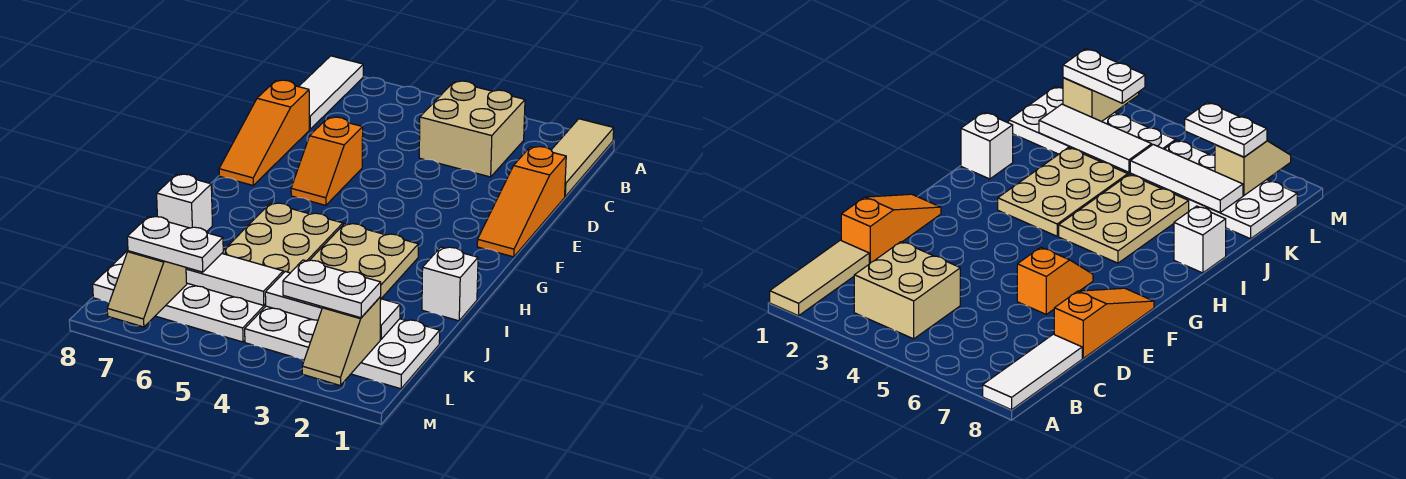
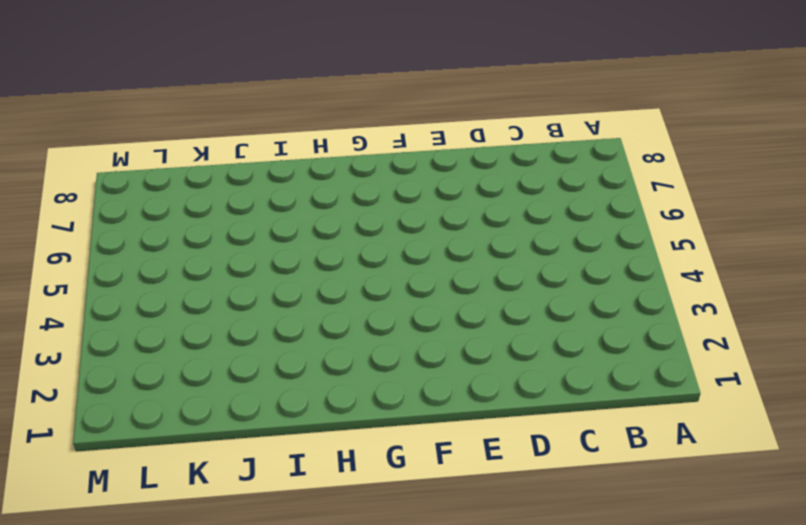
none -> tan tile A1:C1 level 1
none -> white tile A8:C8 level 1
none -> tan brick B3:C4 level 1

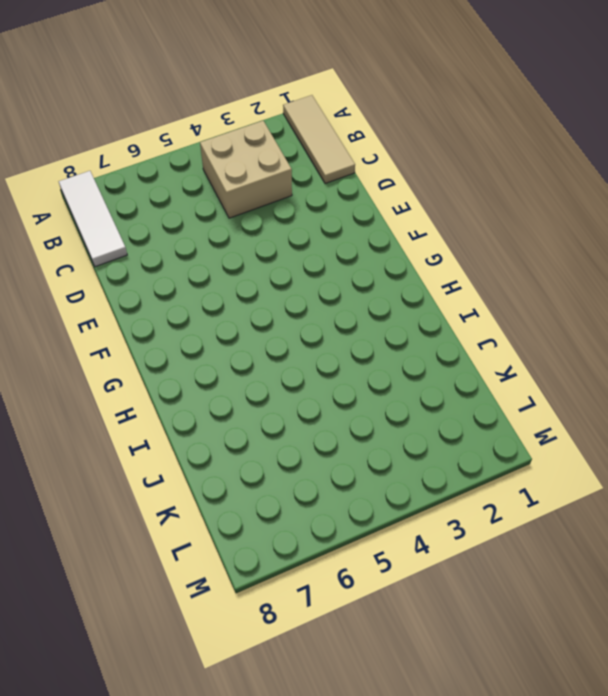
none -> orange slope D1:F1 level 1 top D
none -> orange slope D8:F8 level 1 top D
none -> orange slope E6:F6 level 1 top E

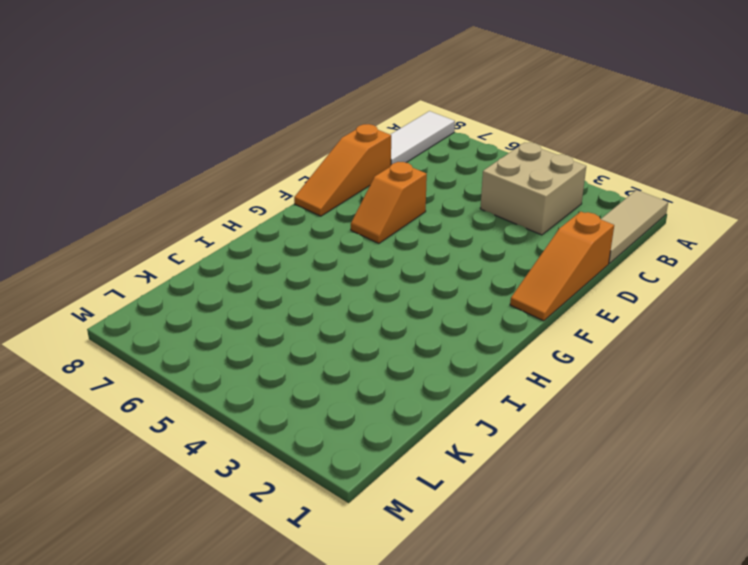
none -> tan plate H3:J4 level 1
none -> tan plate H5:J6 level 1
none -> white brick I1 level 1

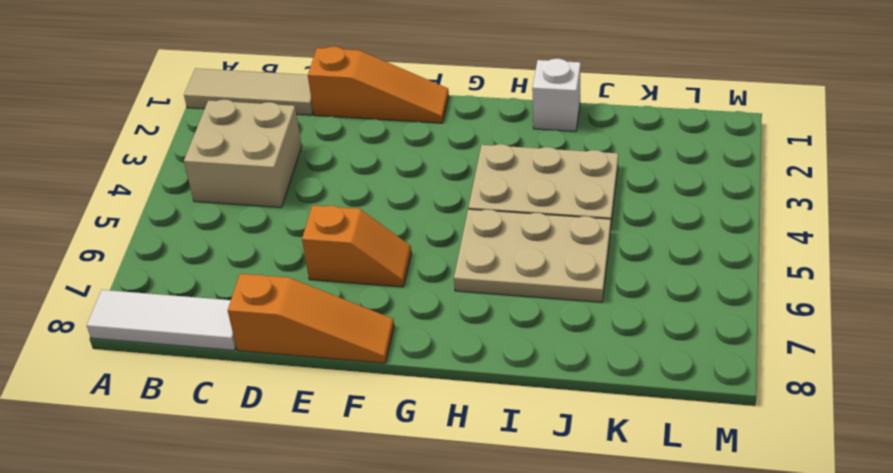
none -> white brick I8 level 1
none -> white plate K1:L4 level 1
none -> white plate K5:L8 level 1

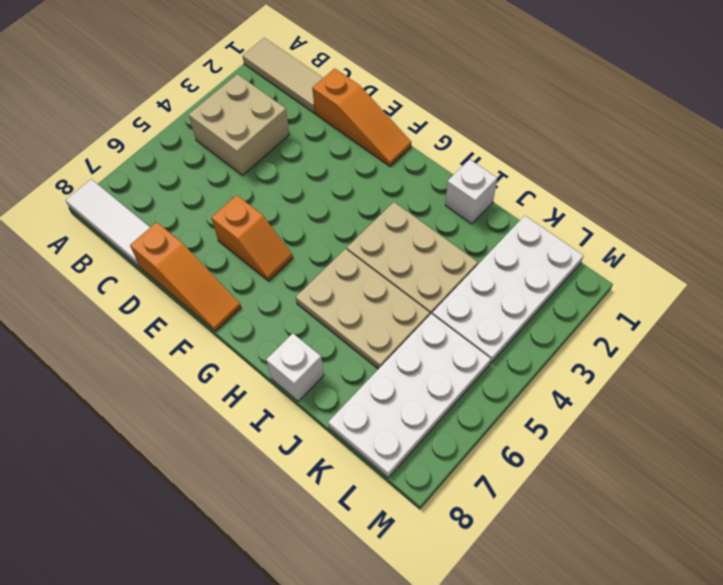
none -> white tile K2:K4 level 2
none -> white tile K5:K7 level 2
none -> tan slope L2:M2 level 2 top L

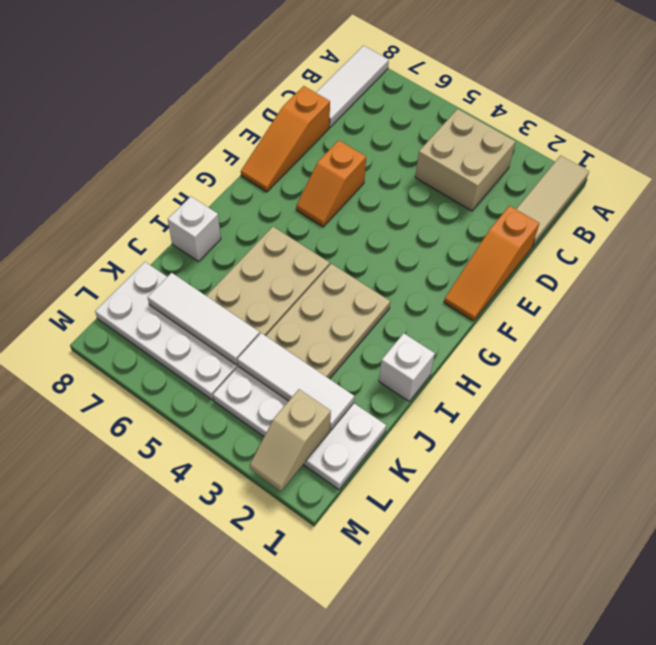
none -> tan slope L7:M7 level 2 top L
none -> white plate L2:L3 level 3
none -> white plate L6:L7 level 3

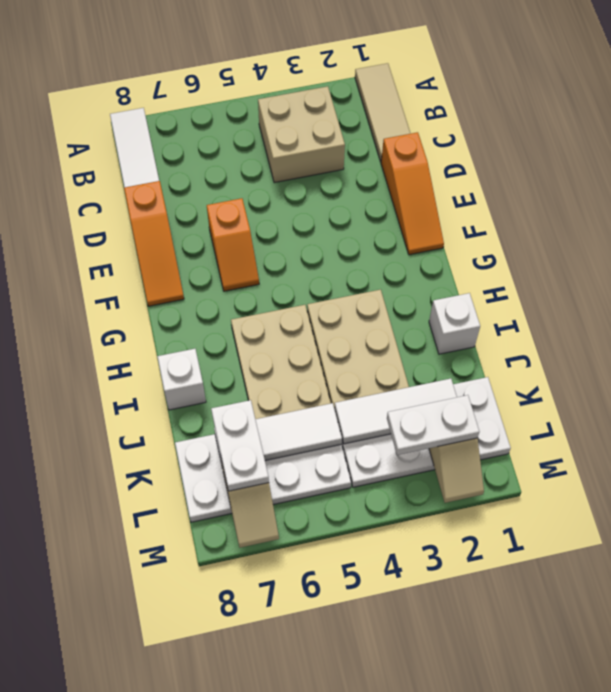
white plate K7:L7 level 3 -> white plate L6:L7 level 3

